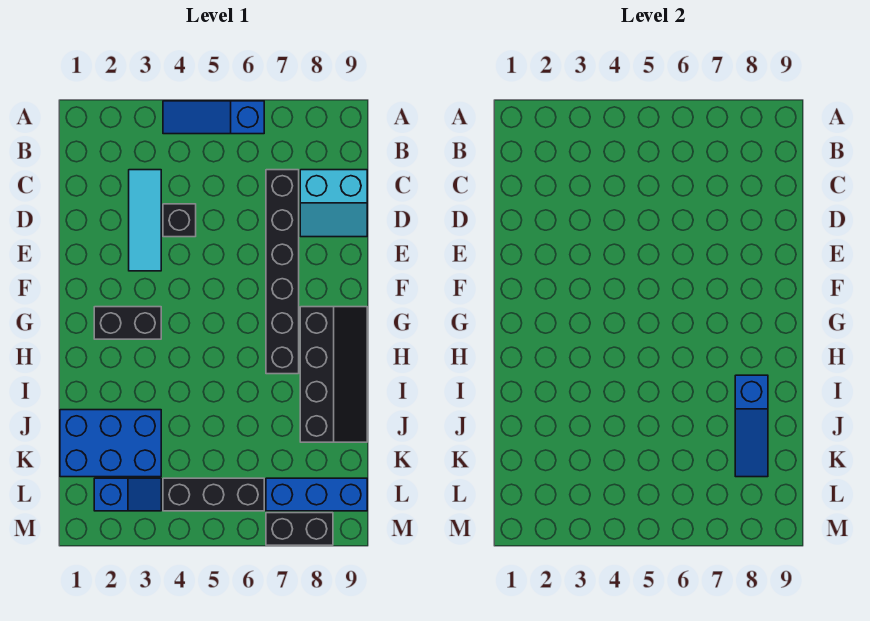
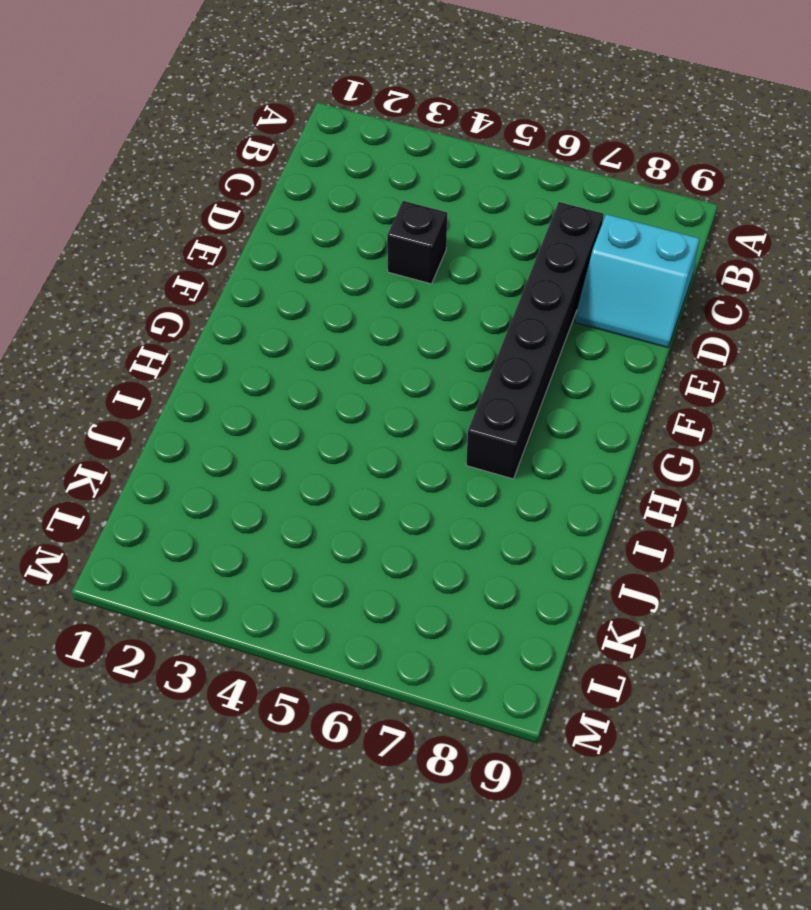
none -> blue slope A4:A6 level 1 top 6
none -> cyan tile C3:E3 level 1
none -> black brick G2:G3 level 1

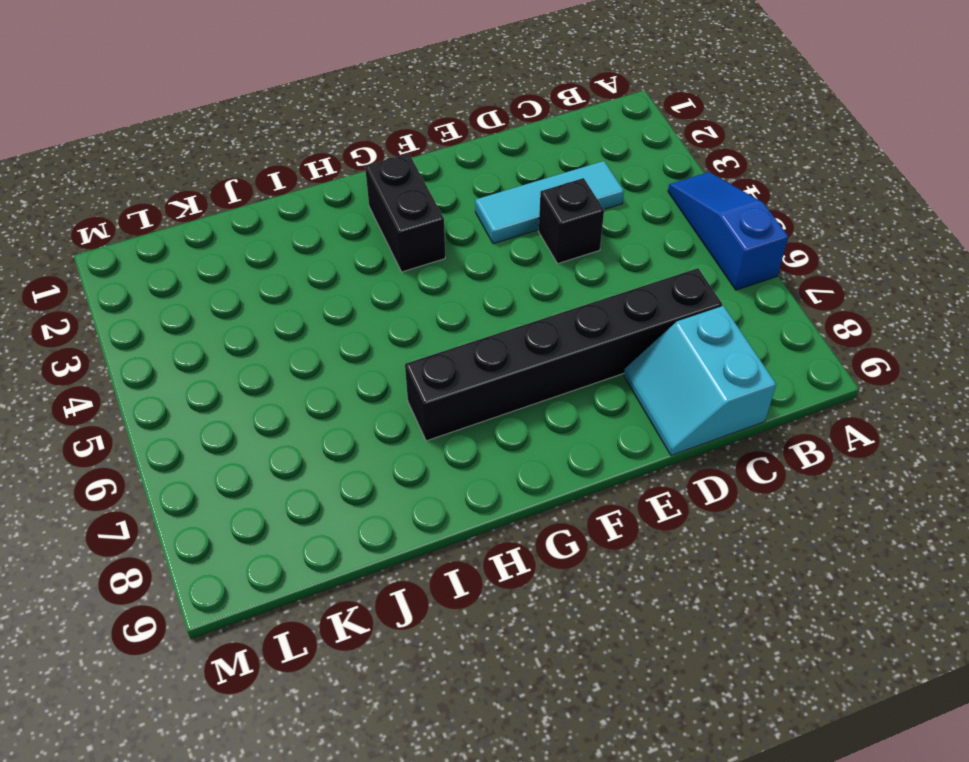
none -> black slope G8:J9 level 1 top 8
none -> blue brick J1:K3 level 1
none -> blue slope L2:L3 level 1 top 2

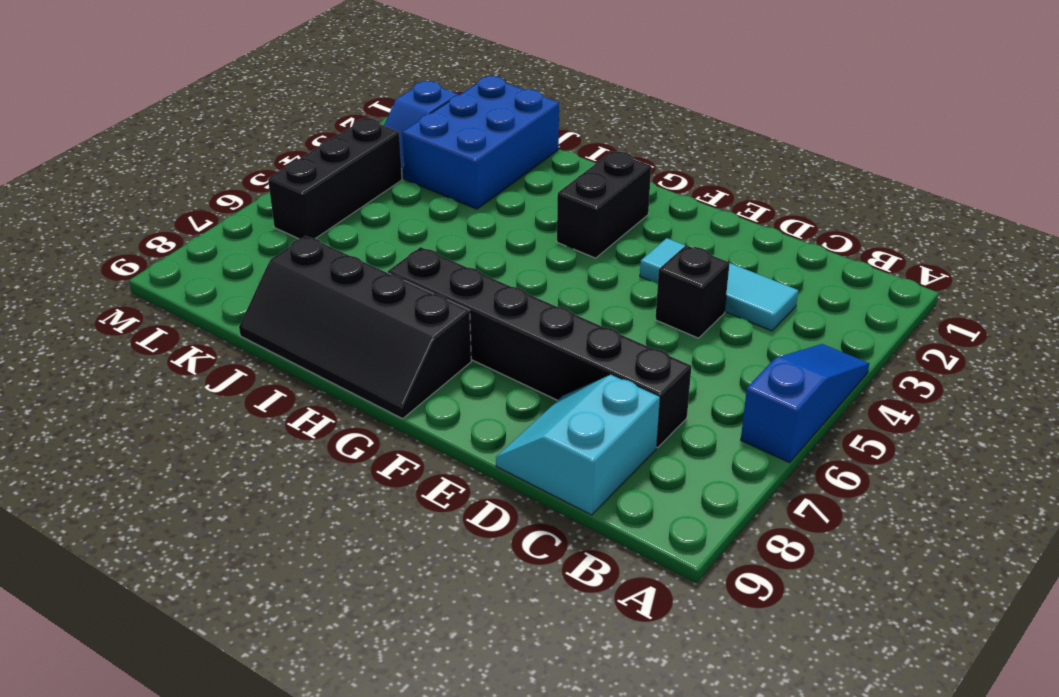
none -> blue brick L7:L9 level 1
none -> black brick M7:M8 level 1
none -> blue slope I8:K8 level 2 top I

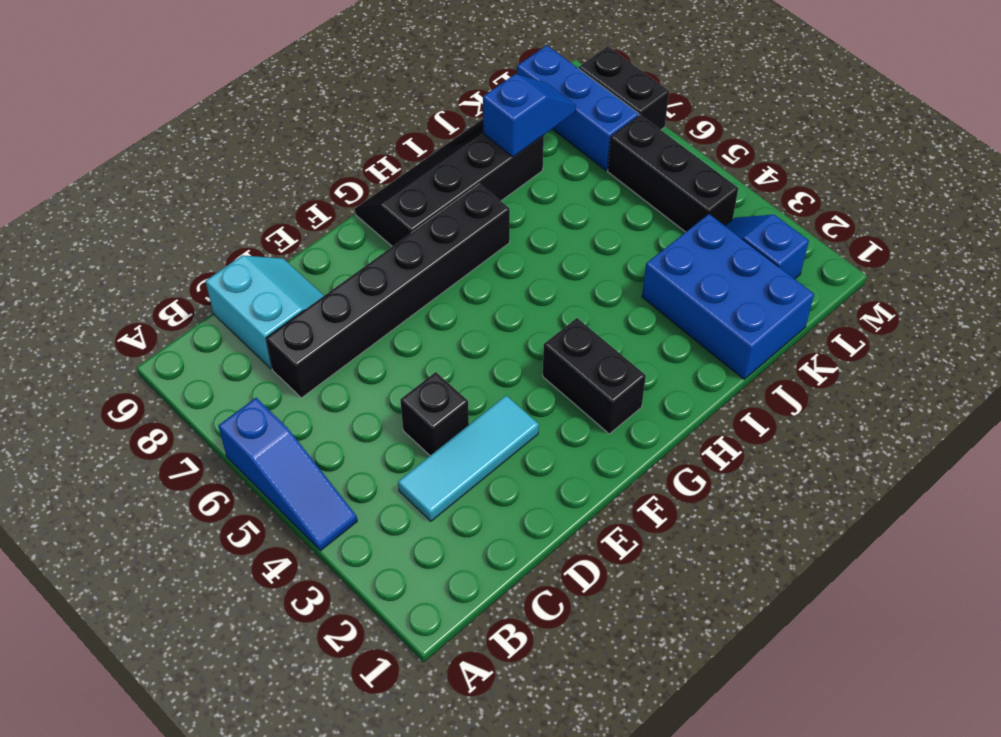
blue slope J8:K8 level 2 top J -> blue slope I8:K8 level 2 top I

